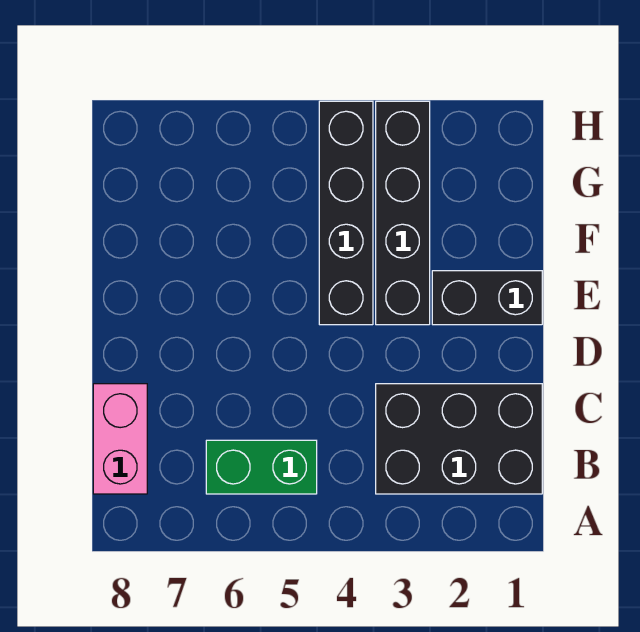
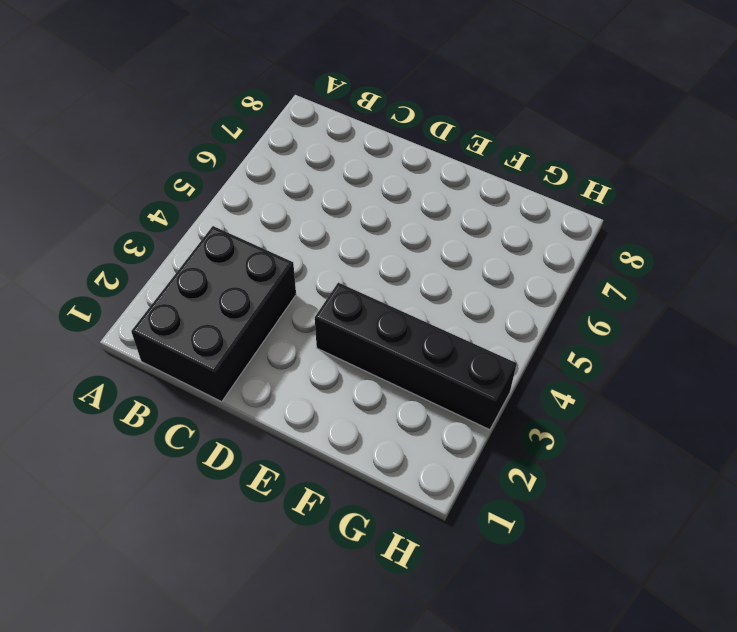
none -> green brick B5:B6 level 1
none -> pink brick B8:C8 level 1

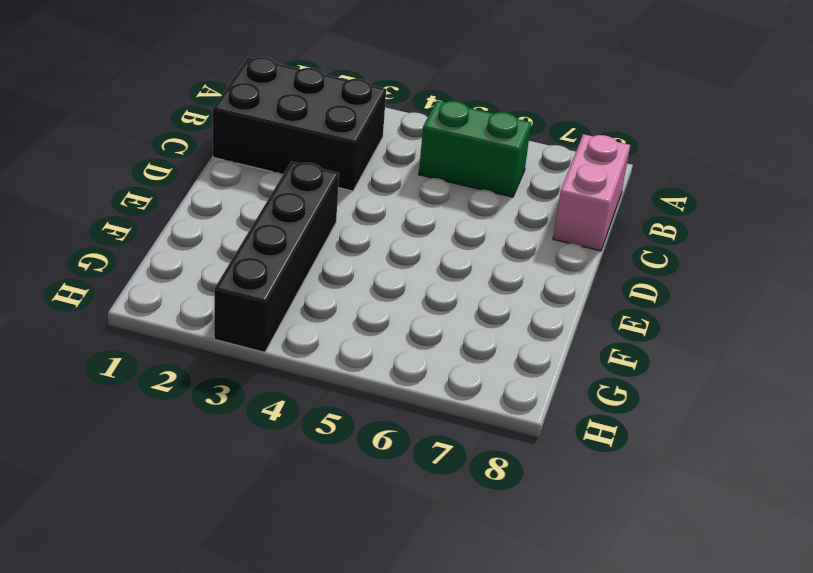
none -> black brick E1:E2 level 1
none -> black brick E4:H4 level 1

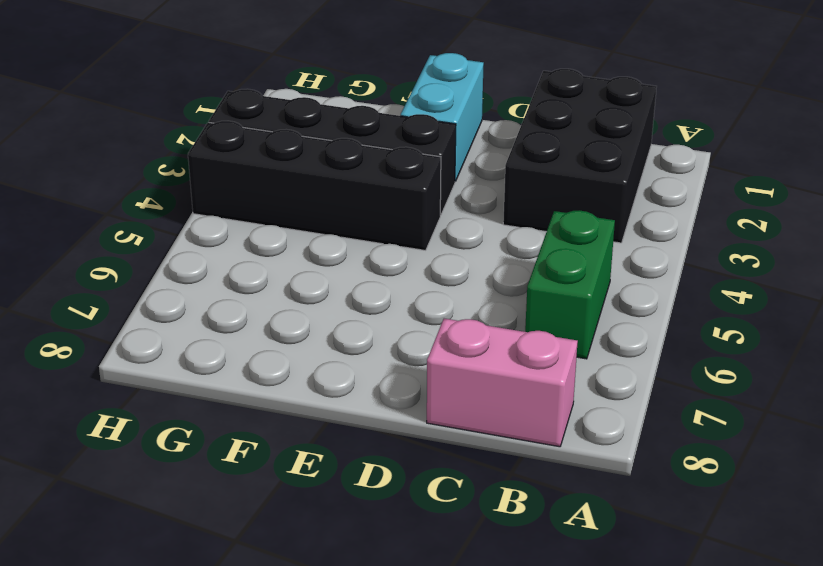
cyan brick E1:E2 level 1 -> black brick E1:E2 level 1

